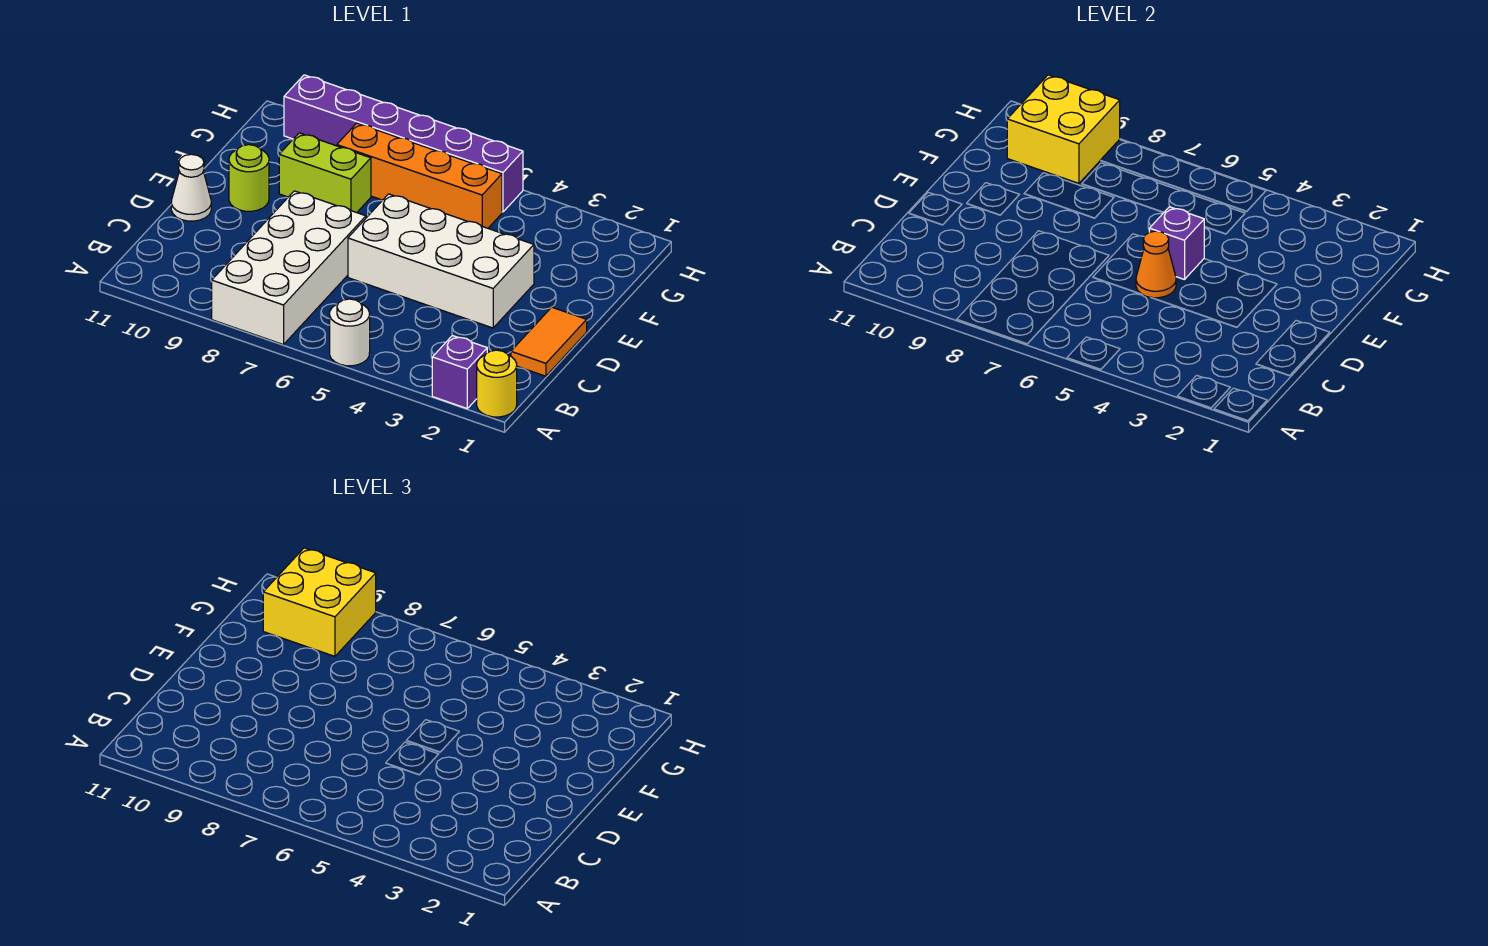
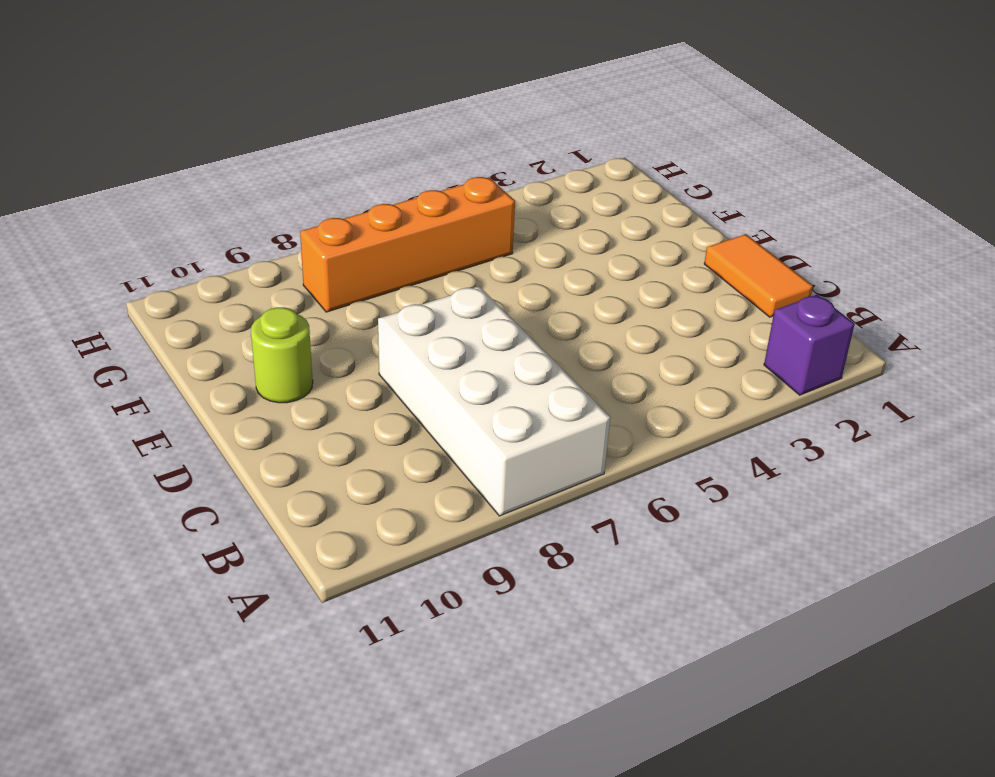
none -> yellow round brick A1 level 1
none -> white round brick A5 level 1
none -> white brick D3:E6 level 1

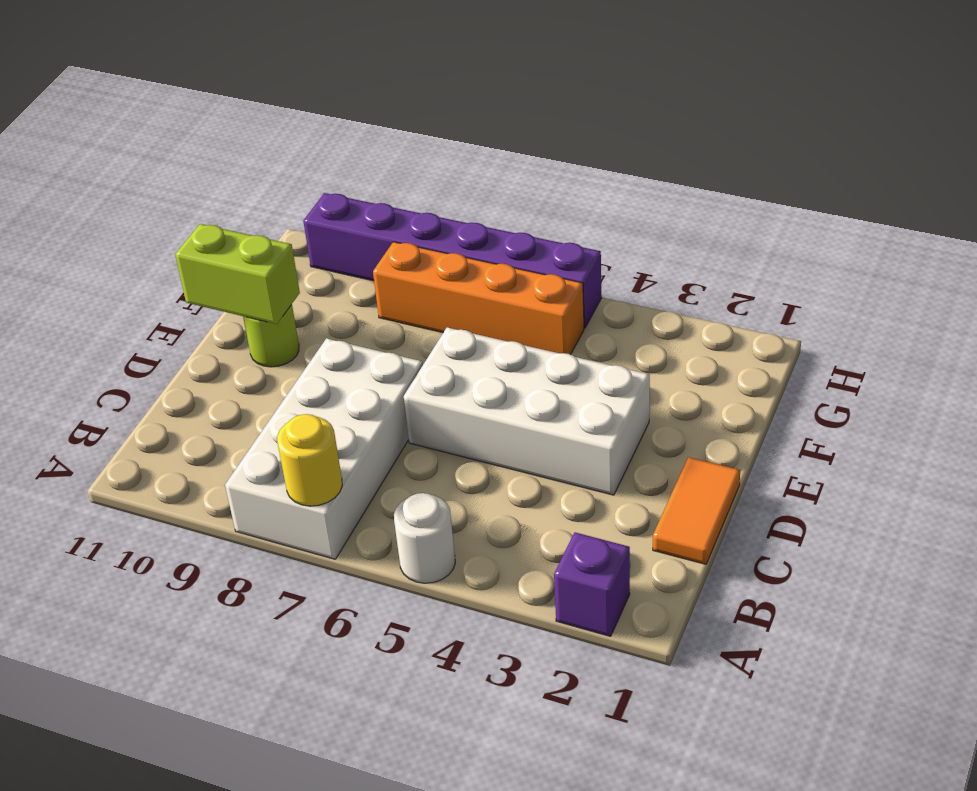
yellow round brick A7 level 2 -> yellow round brick A1 level 1
lime brick E10:E11 level 2 -> lime brick F8:F9 level 1
none -> white cone D11 level 1
none -> orange cone D5 level 2
none -> purple brick E5 level 2

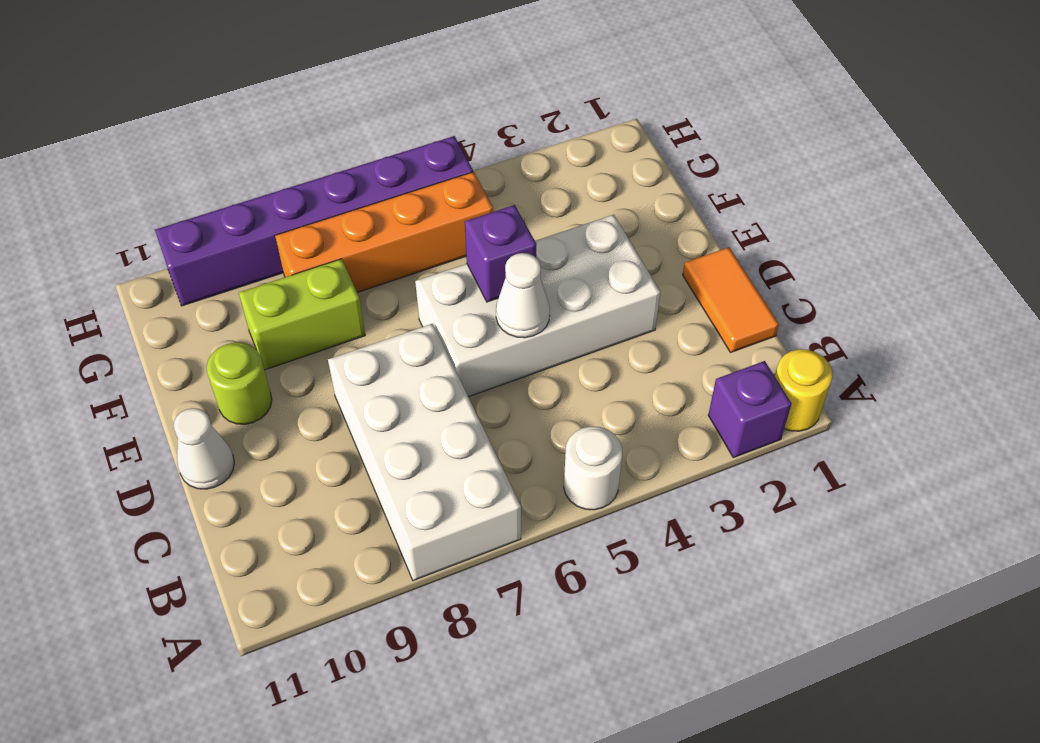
white cone D5 level 2 -> orange cone D5 level 2
none -> yellow brick G9:H10 level 2
none -> yellow brick G9:H10 level 3

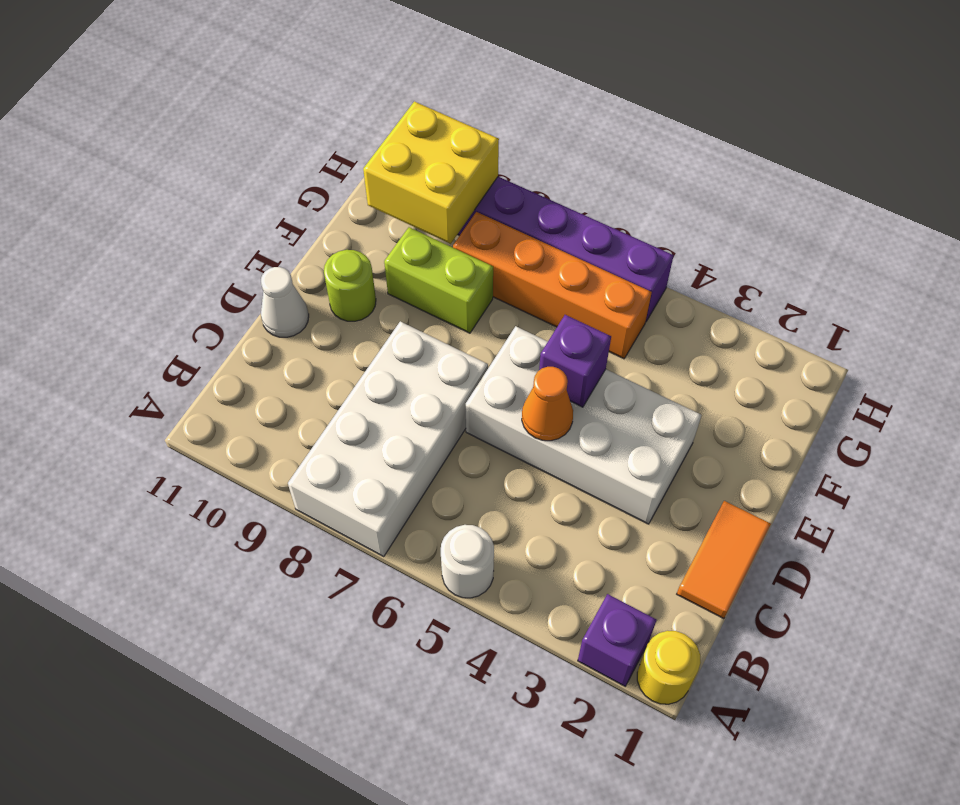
none -> yellow brick G9:H10 level 3

